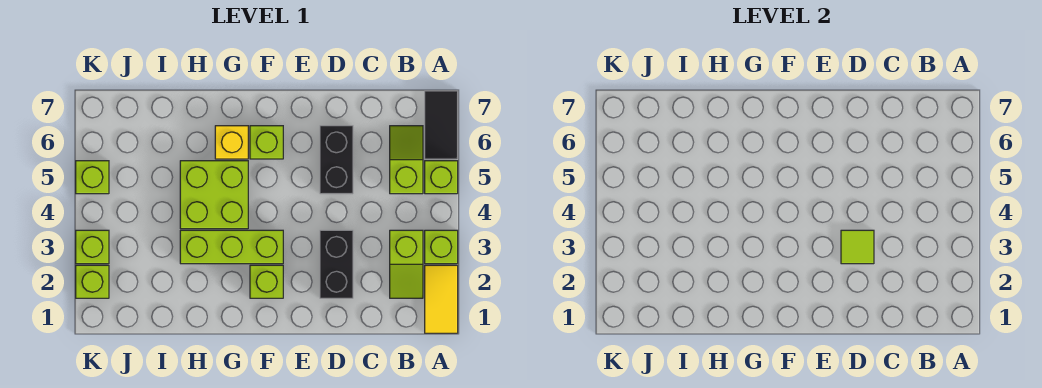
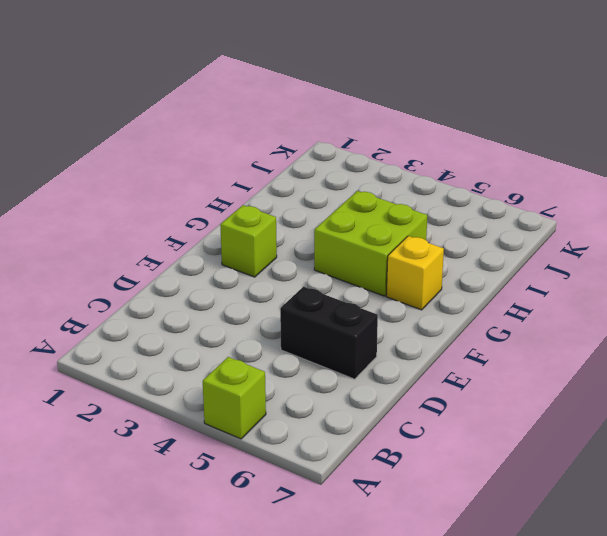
none -> yellow tile A1:A2 level 1
none -> lime brick A3 level 1
none -> black tile A6:A7 level 1

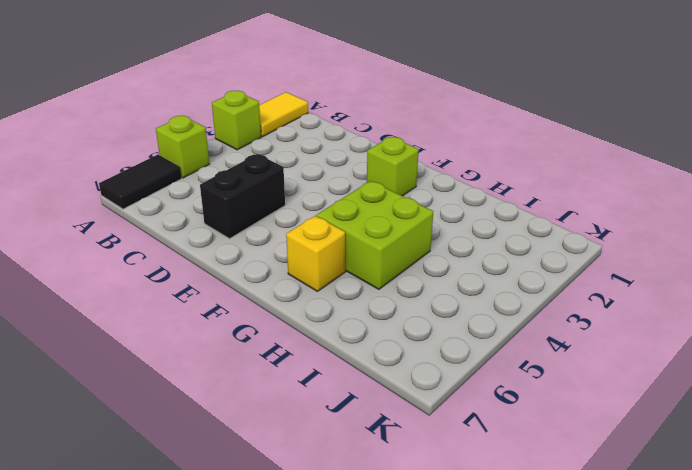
none -> lime slope B2:B3 level 1 top 3
none -> lime slope B5:B6 level 1 top 5
none -> black brick D2:D3 level 1

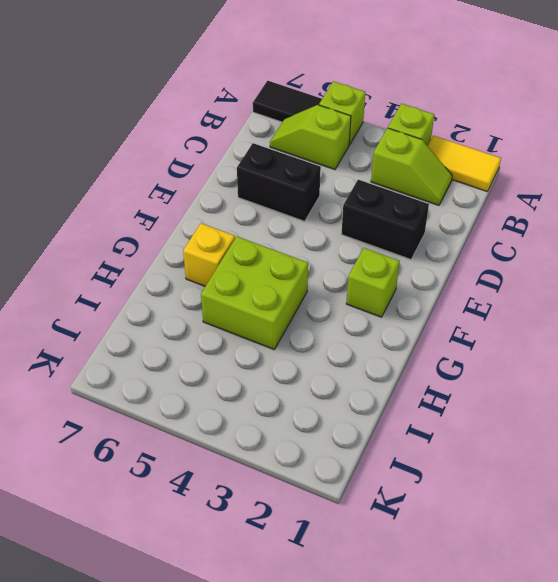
none -> lime brick F3:H3 level 1
none -> lime brick F6 level 1
none -> lime brick K2 level 1

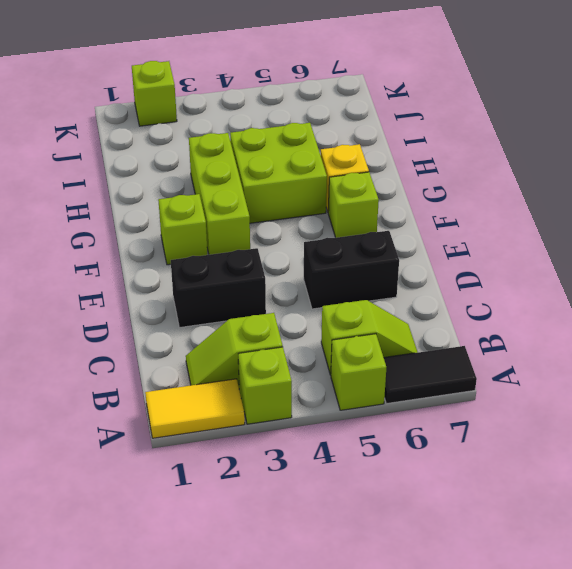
none -> lime brick K3 level 1
none -> lime brick K5 level 1
none -> lime tile D3 level 2

